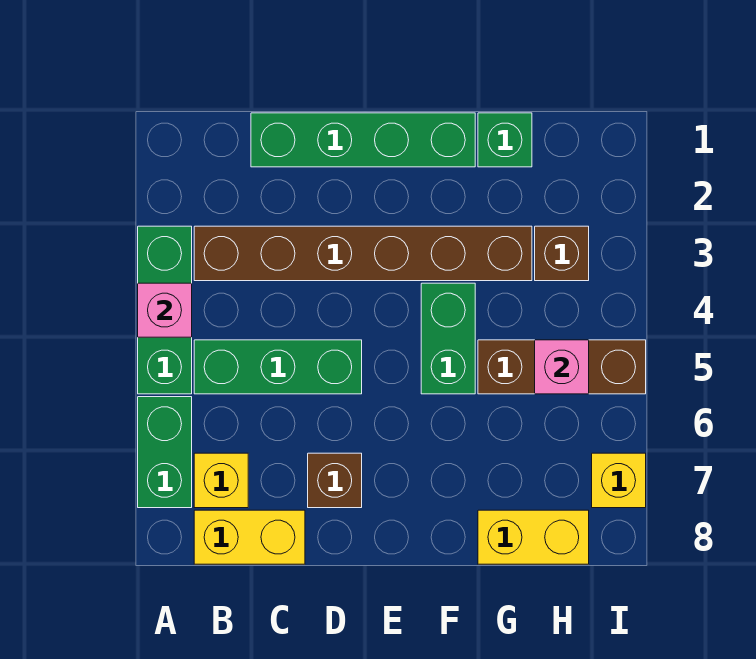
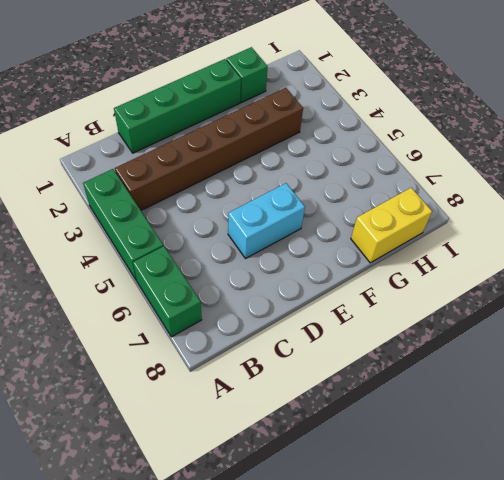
cyan brick D6:E6 level 1 -> none
none -> green brick B5:D5 level 1
none -> yellow brick B7 level 1
none -> yellow brick B8:C8 level 1

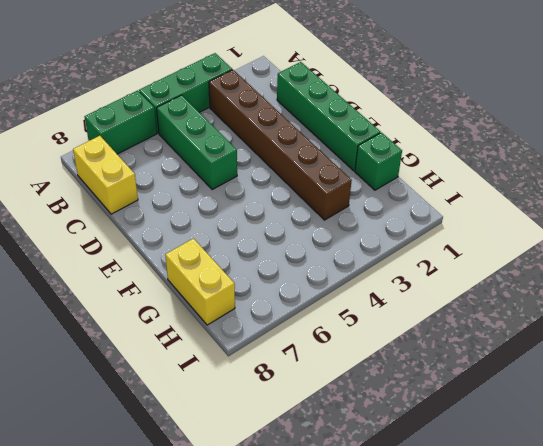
none -> yellow brick B7 level 1
none -> brown brick D7 level 1
none -> green brick F4:F5 level 1

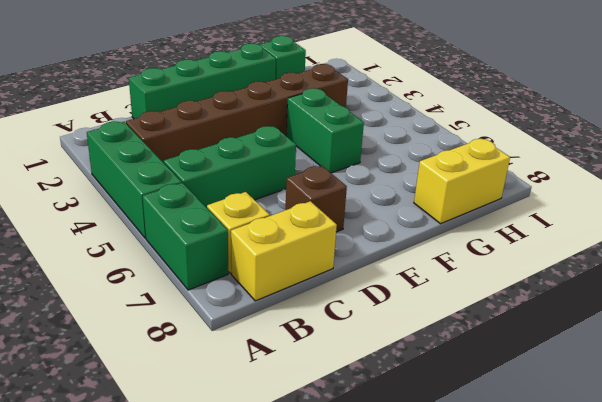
none -> brown brick G5:I5 level 1
none -> brown brick H3 level 1
none -> yellow brick I7 level 1

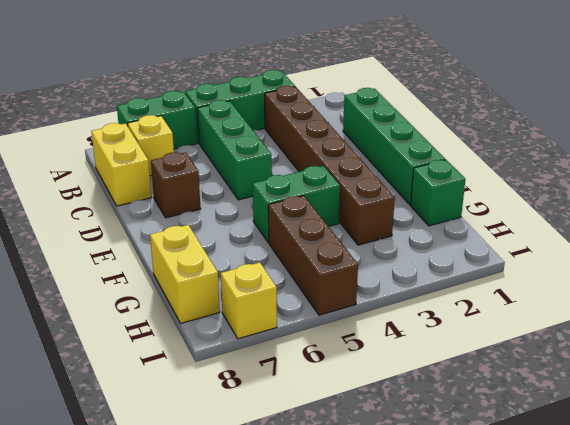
none -> brown brick H3 level 1
none -> pink brick A4 level 2
none -> pink brick H5 level 2

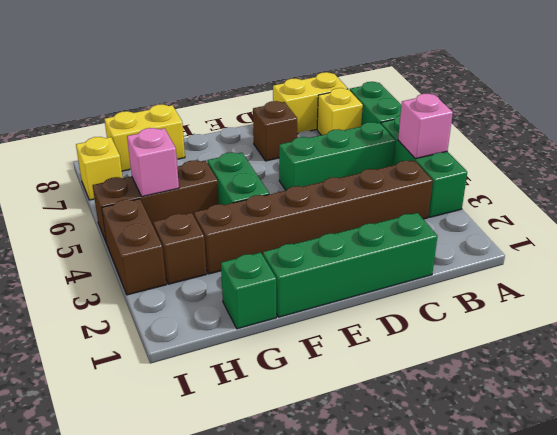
brown brick I3:I4 level 1 -> none

